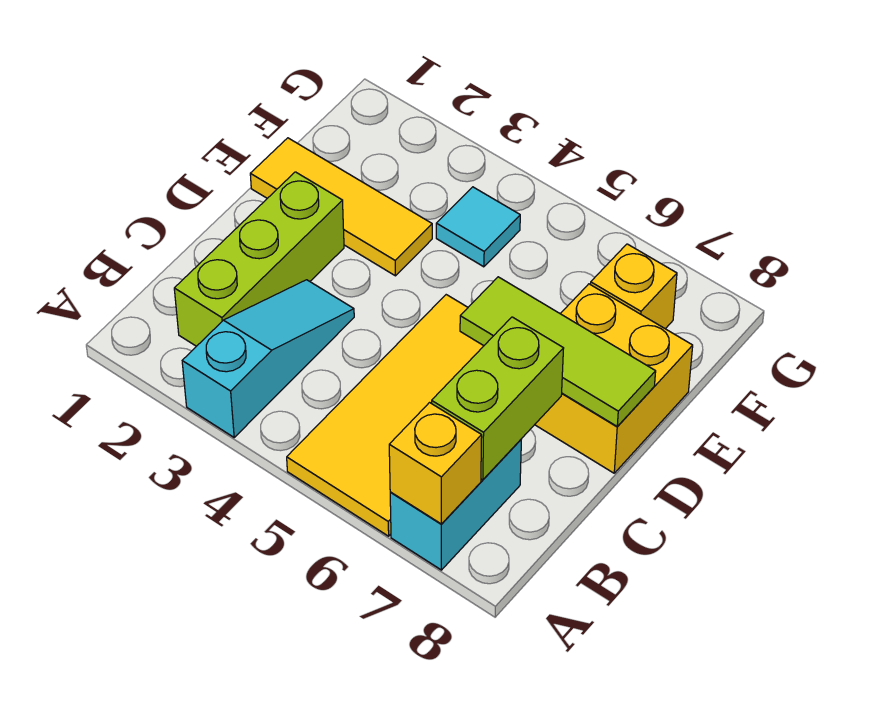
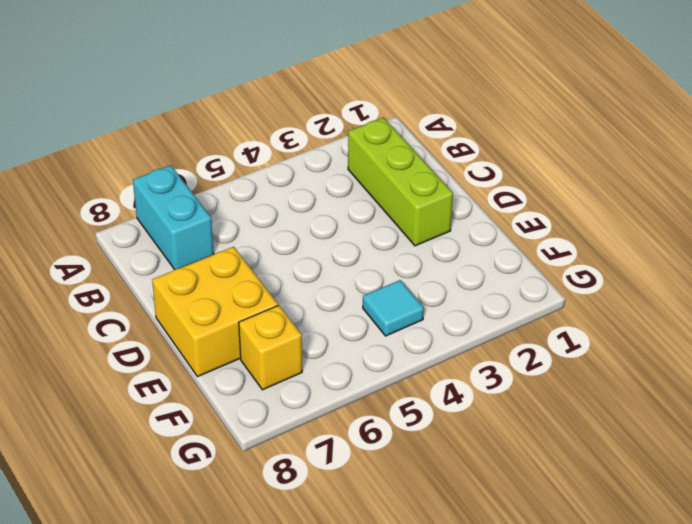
none -> cyan slope A3:C3 level 1 top A
none -> yellow tile A5:D6 level 1

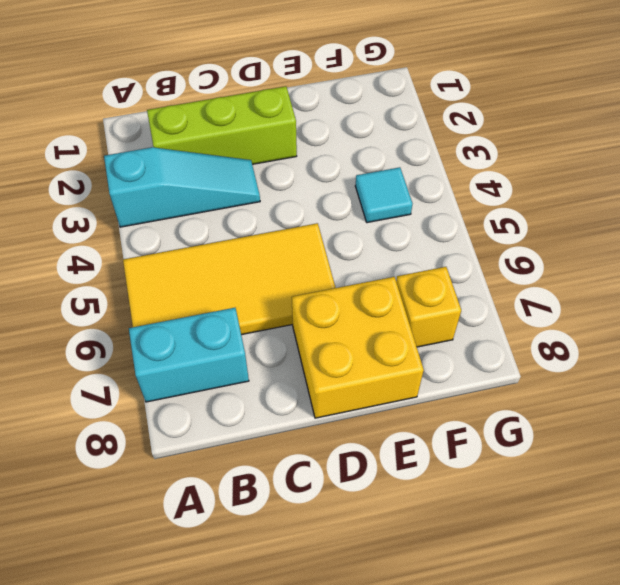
none -> yellow tile E1:E3 level 1
none -> yellow brick A7 level 2

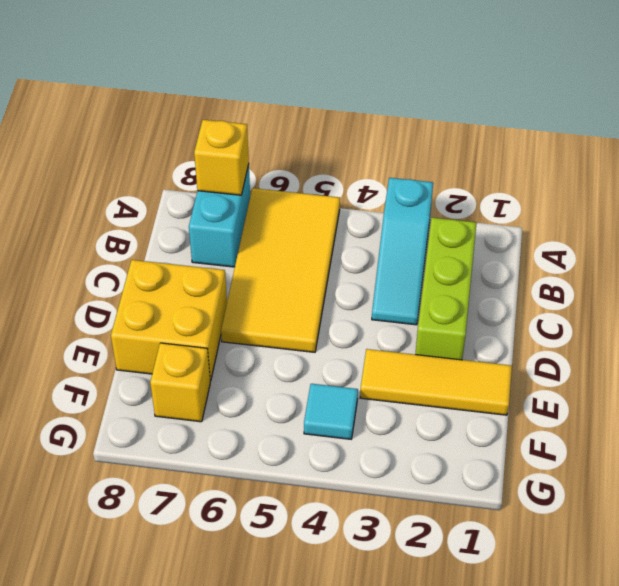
none -> lime brick B7:C7 level 2
none -> lime tile D6:D8 level 2

